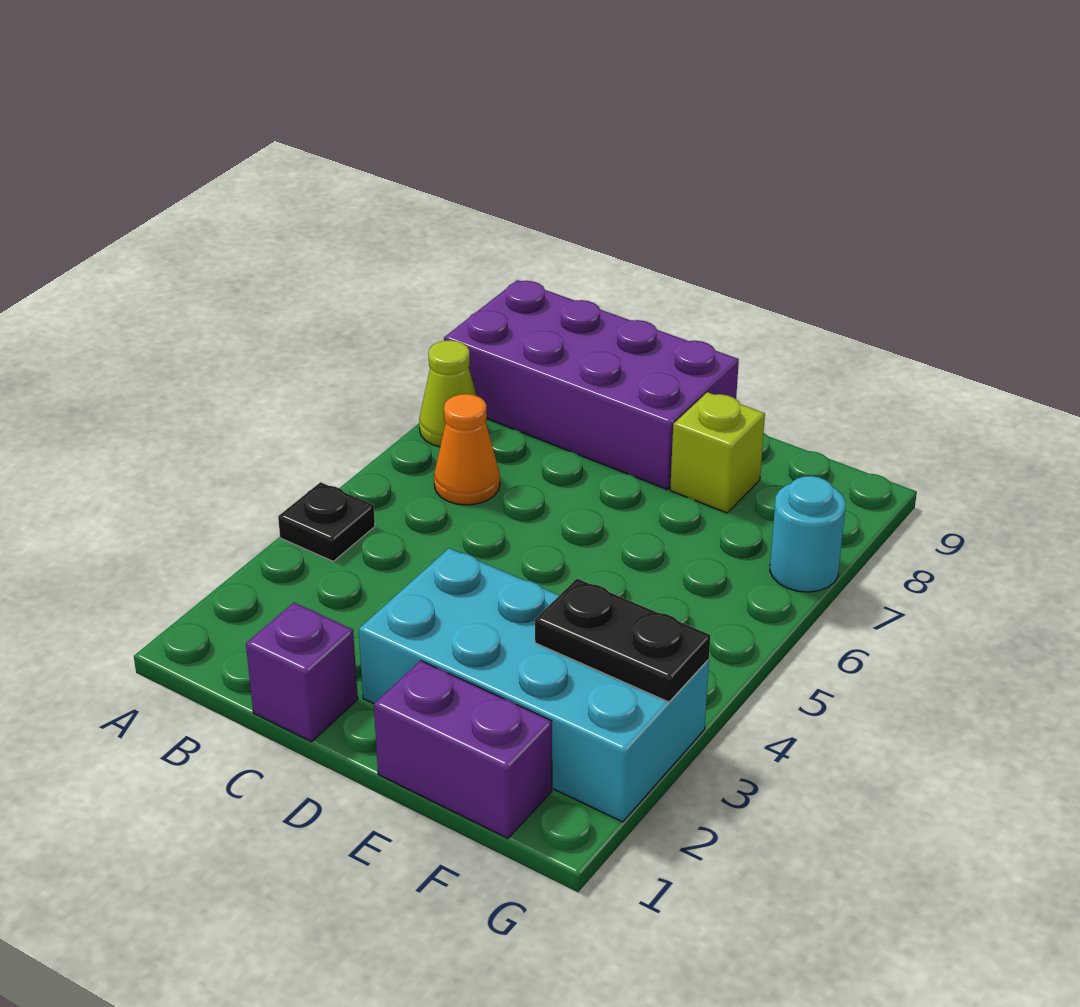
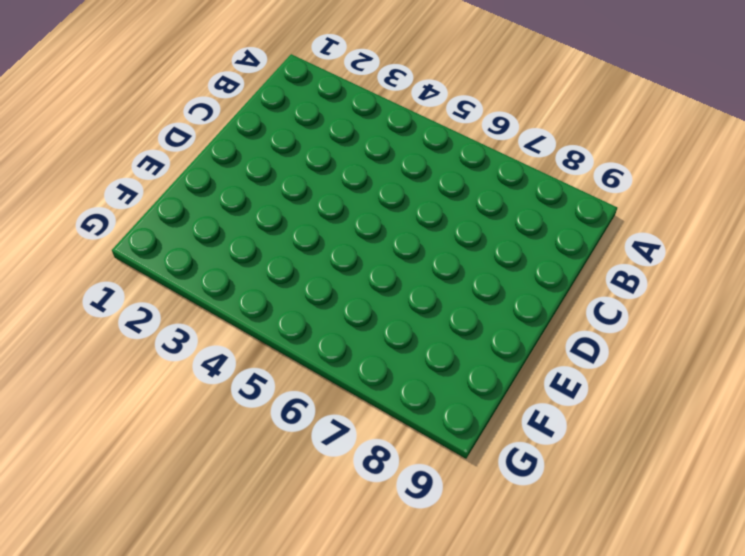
none -> black plate A4 level 1
none -> lime cone A7 level 1

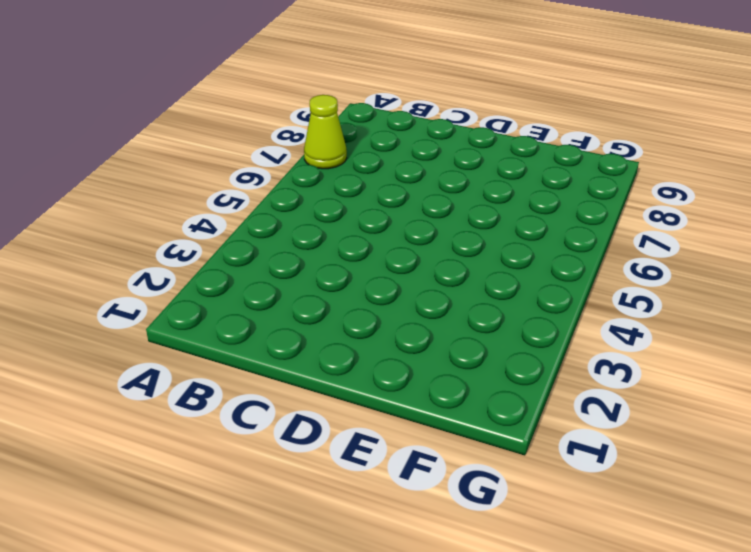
none -> black plate A4 level 1
none -> purple brick A8:D9 level 1

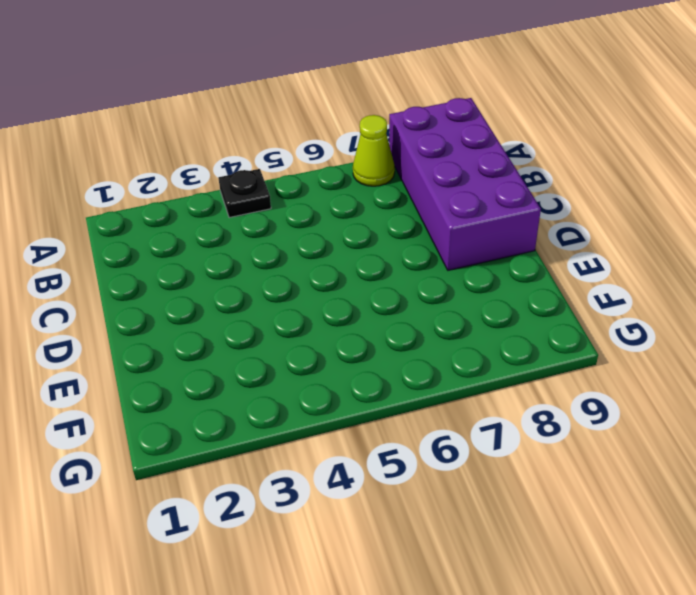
none -> orange cone B6 level 1
none -> purple brick C1 level 1

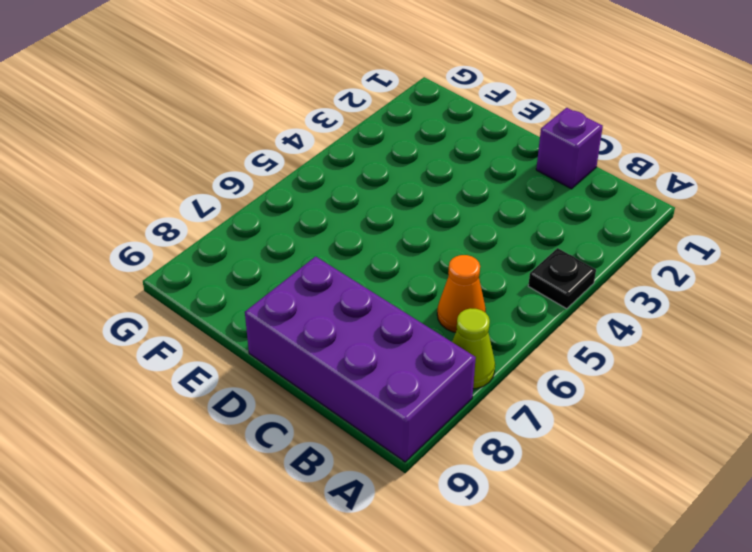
none -> cyan brick D2:G3 level 1
none -> purple brick E1:F1 level 1

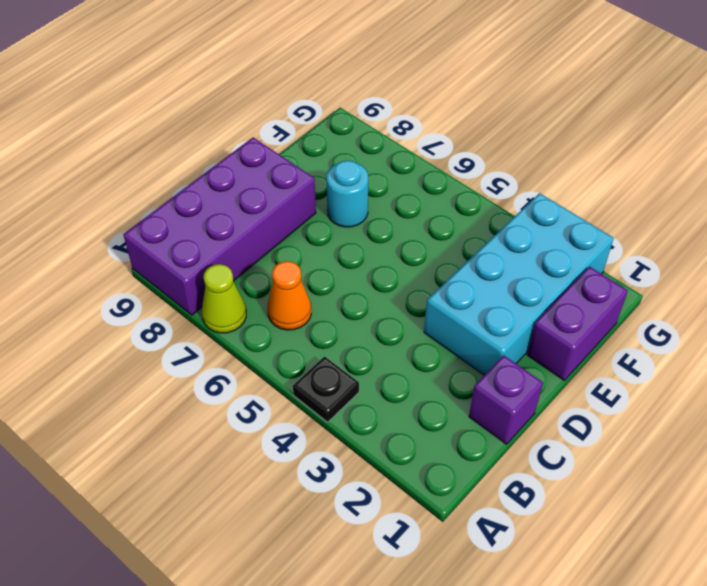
cyan round brick E7 level 1 -> cyan round brick G7 level 1
none -> lime brick E8 level 1
none -> black plate F3:G3 level 2

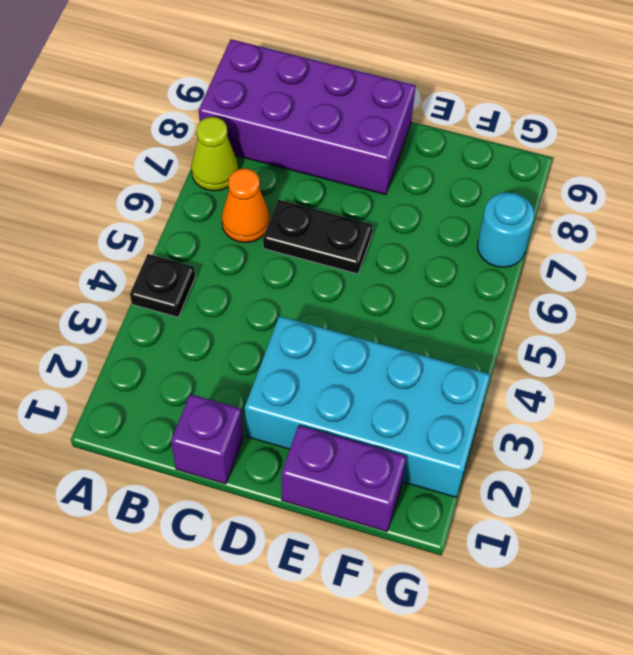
black plate C6:D6 level 1 -> black plate F3:G3 level 2
none -> lime brick E8 level 1

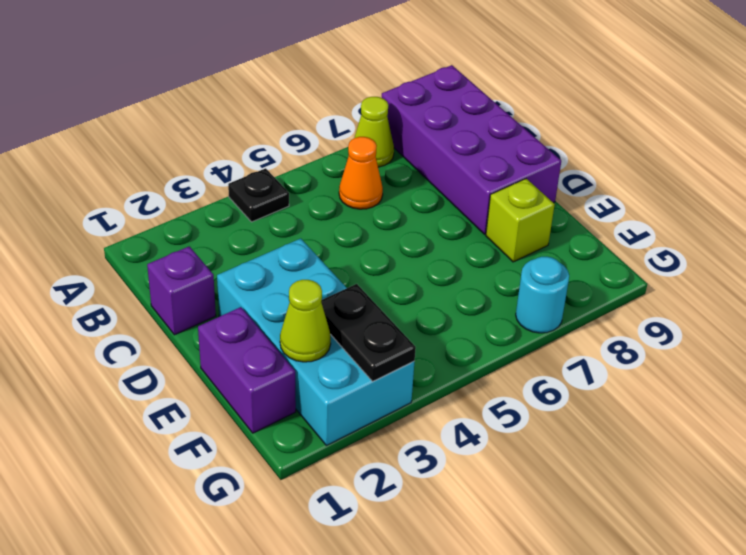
lime cone F2 level 2 -> none

